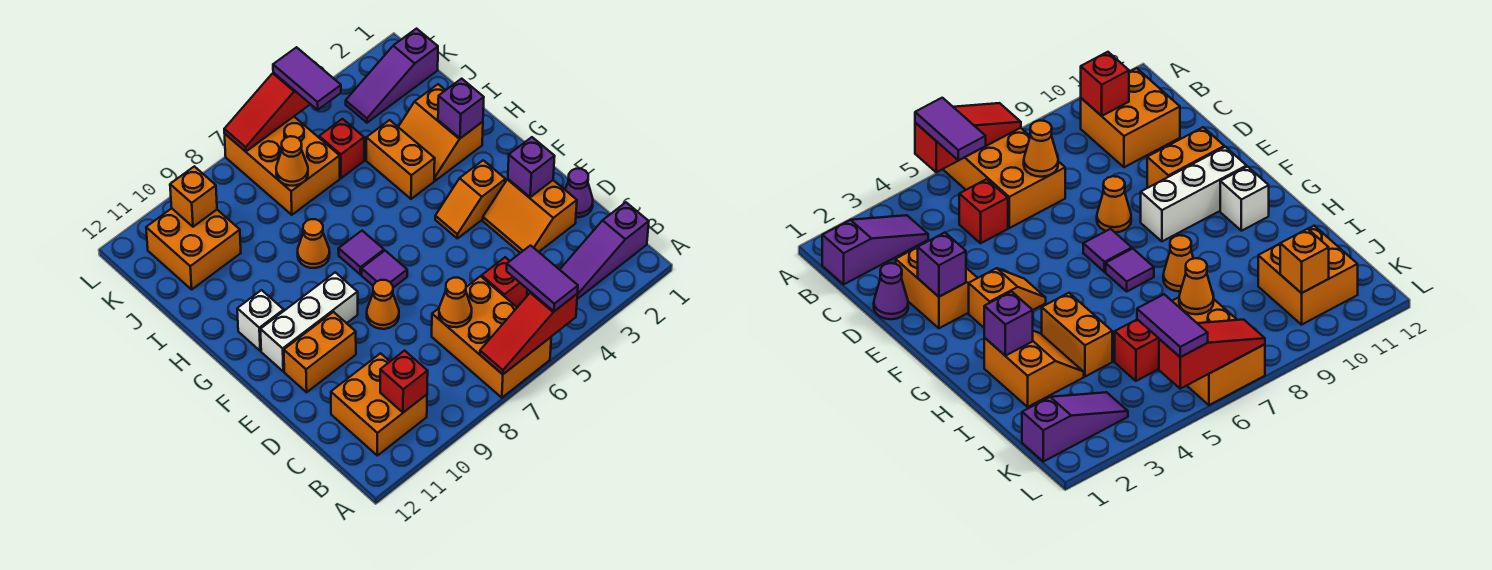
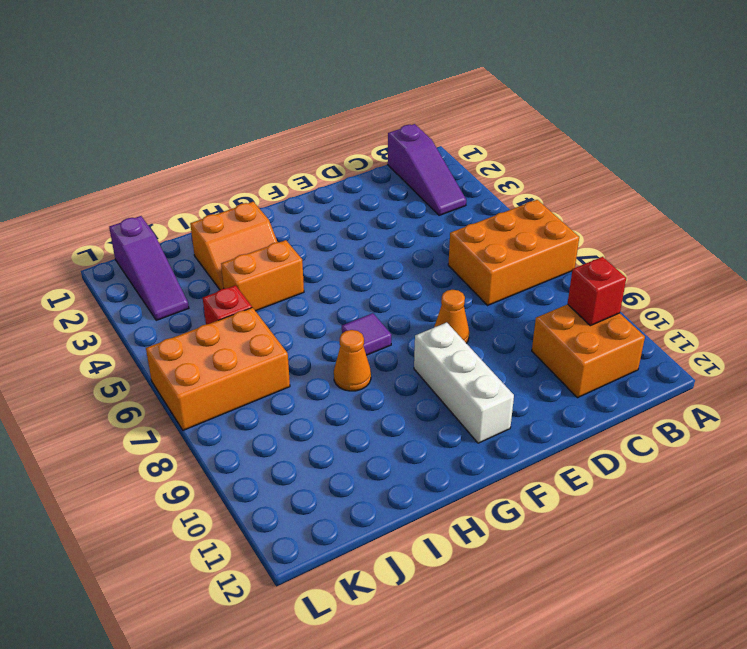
none -> red brick C5 level 1
none -> purple cone D1 level 1
none -> orange slope D2:E3 level 1 top 2
none -> orange brick E10:E11 level 1

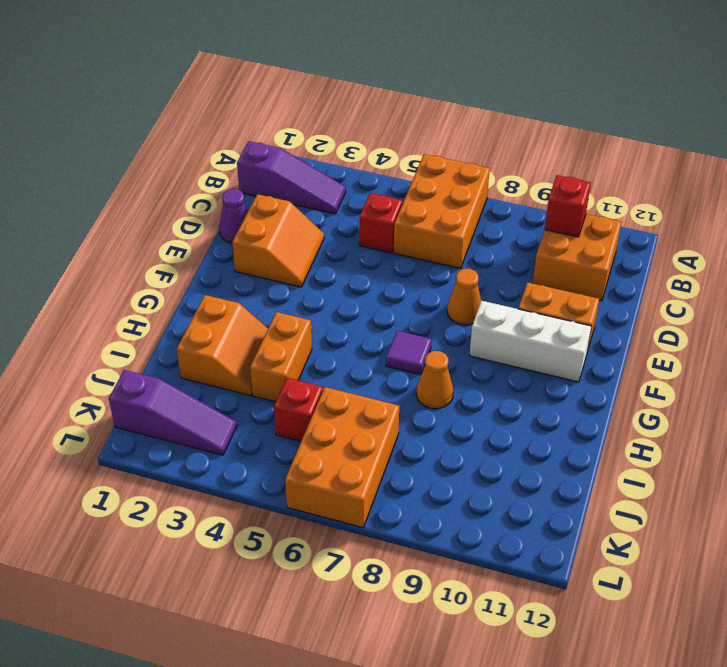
none -> orange slope F3:F4 level 1 top 3
none -> purple tile F7 level 1
none -> white brick G11 level 1
none -> orange brick J10:K11 level 1

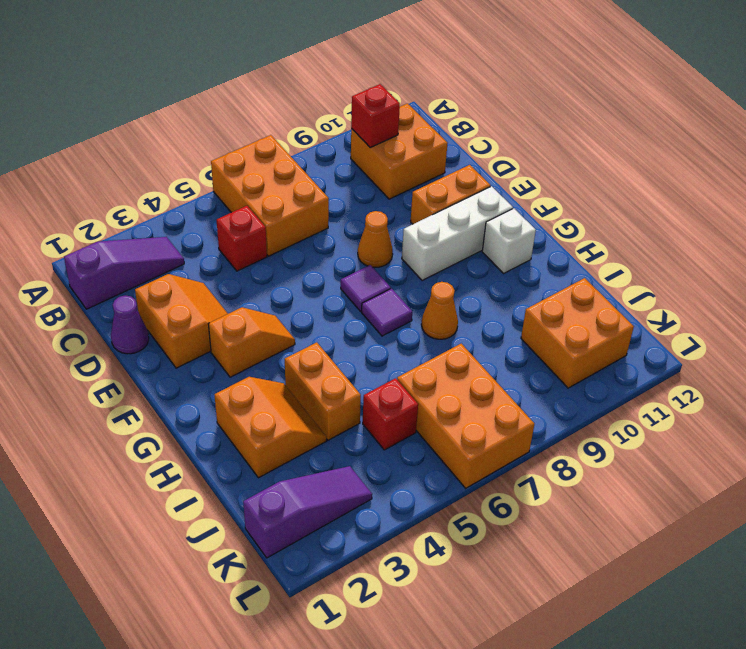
none -> red slope A5:A7 level 2 top 5
none -> orange cone C7 level 2
none -> purple brick E2 level 2
none -> purple brick H2 level 2

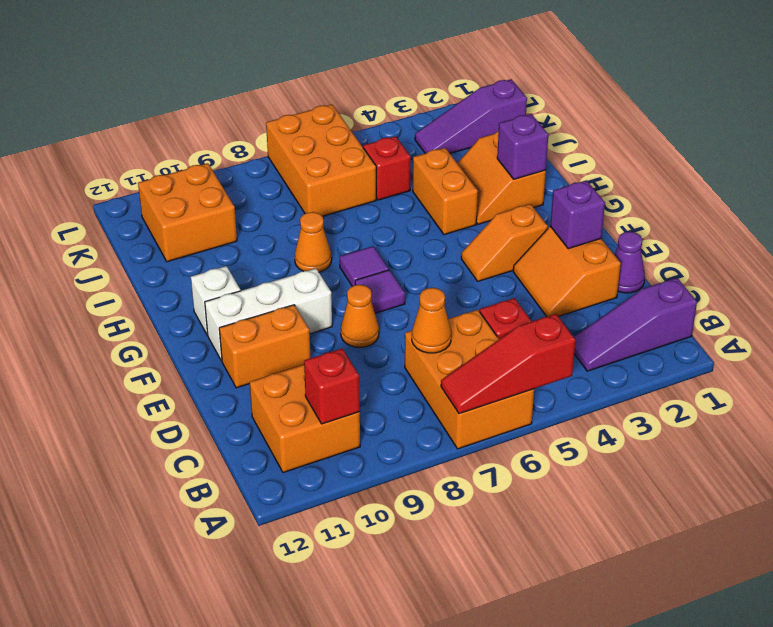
none -> orange cone J7 level 2
none -> orange brick K10 level 2
none -> red slope L5:L7 level 2 top 5
none -> purple tile A5:B5 level 3

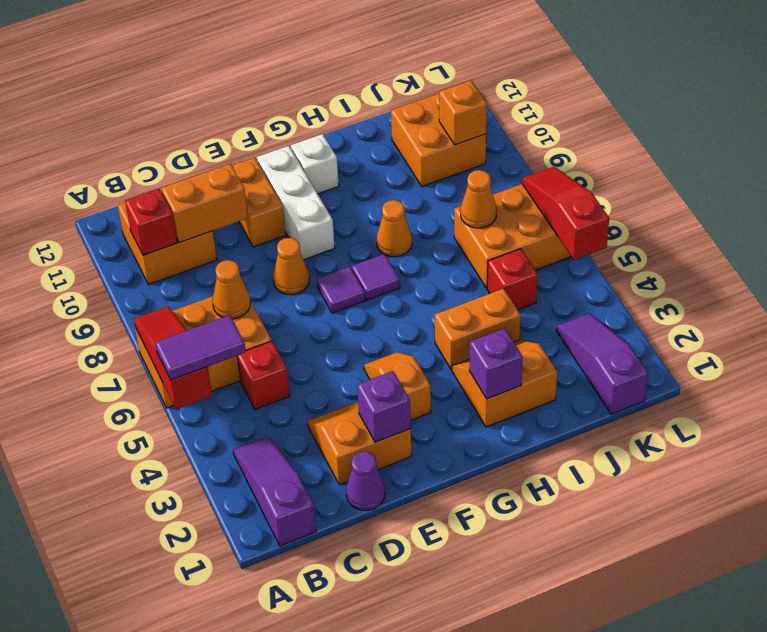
orange brick C10:D10 level 2 -> none
none -> purple tile K5:L5 level 3

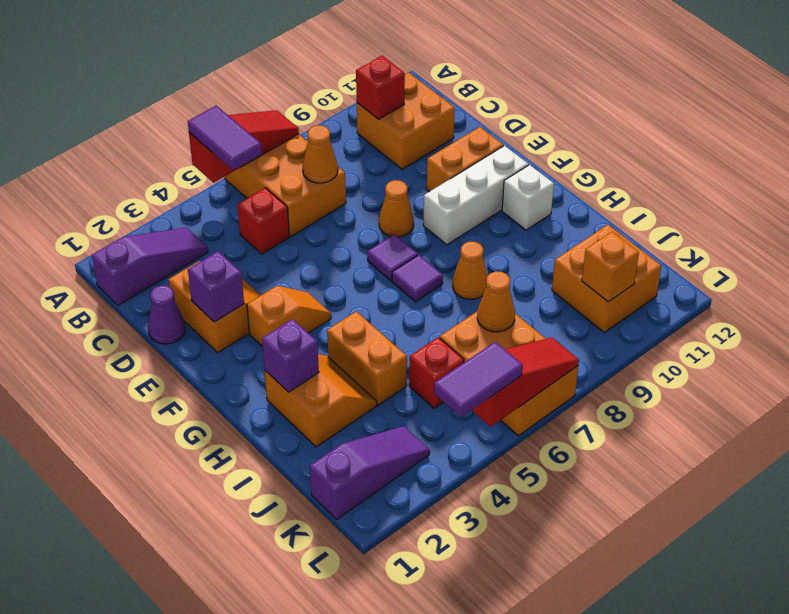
purple tile L4:L5 level 3 -> purple tile K5:L5 level 3

